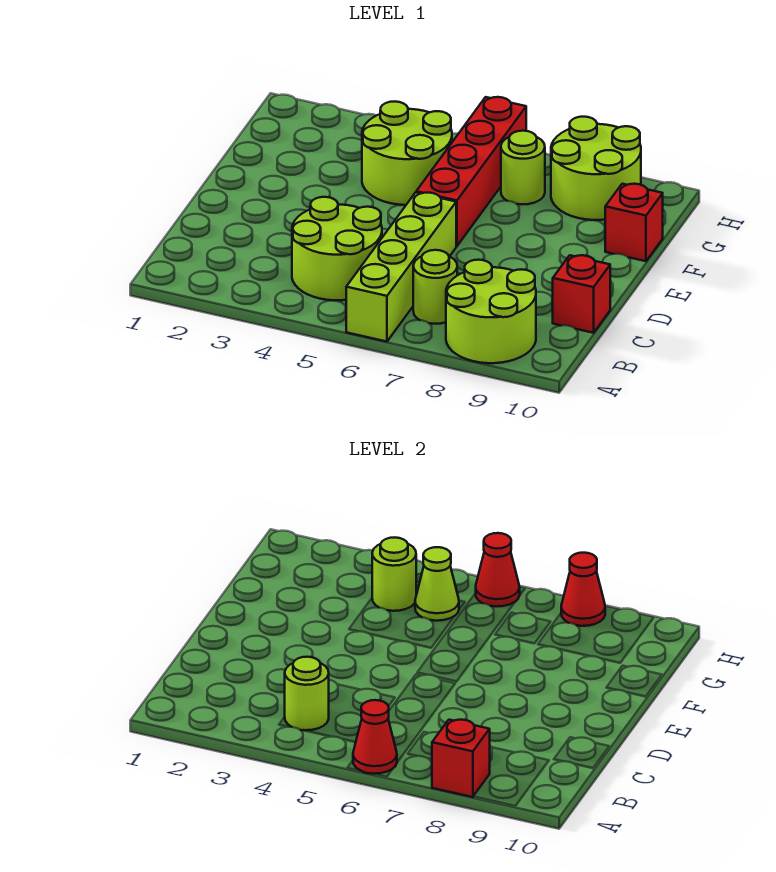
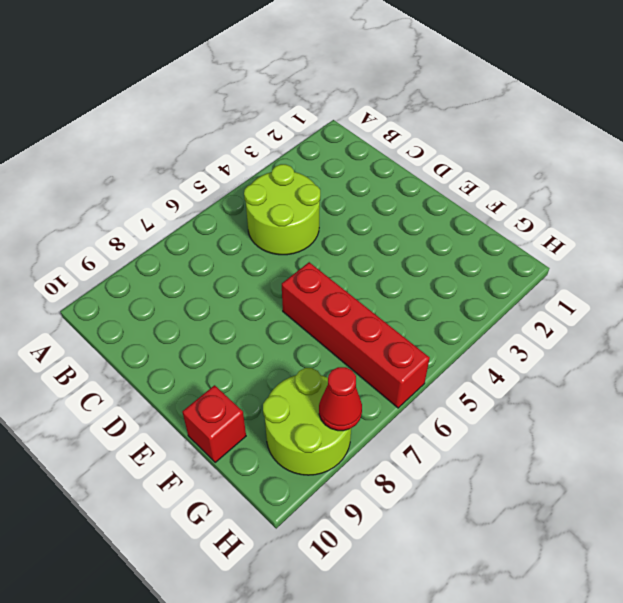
none -> lime brick A6:D6 level 1
none -> lime round brick A8:B9 level 1
none -> lime round brick B7 level 1

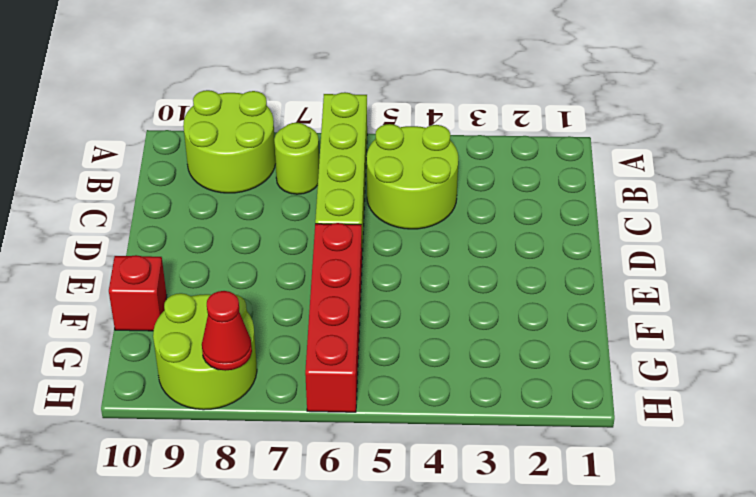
none -> red brick C10 level 1
none -> lime round brick F4:G5 level 1
none -> lime round brick G7 level 1

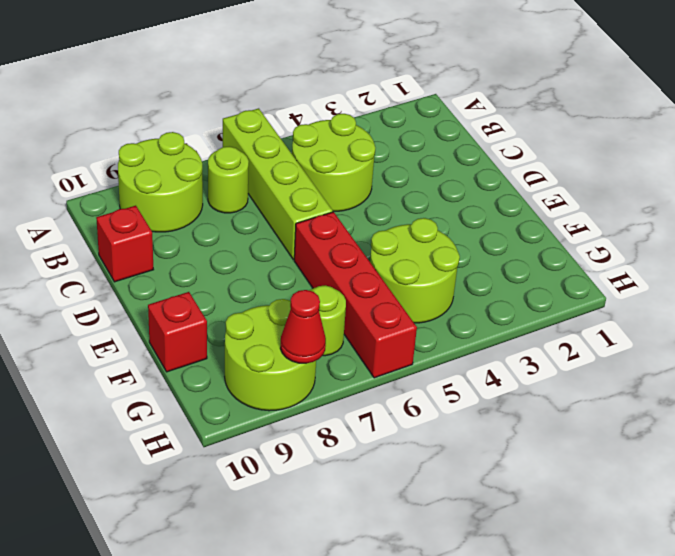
none -> red cone A6 level 2
none -> red brick A8 level 2
none -> lime round brick B4 level 2

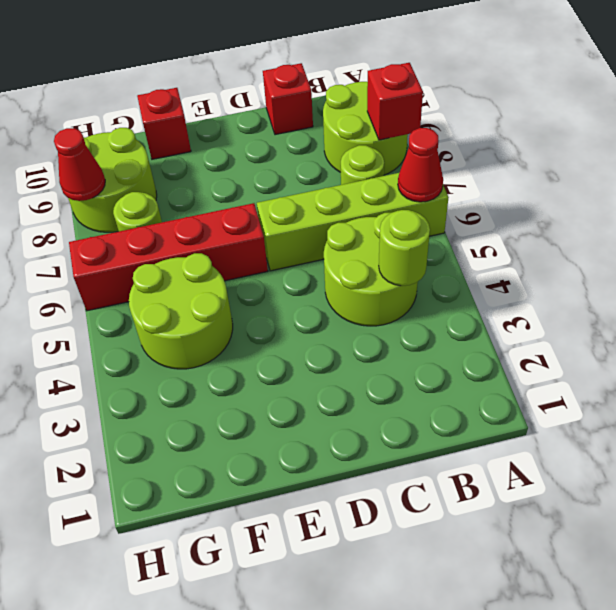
none -> lime round brick G4 level 2
none -> lime cone G5 level 2
none -> red cone H6 level 2

